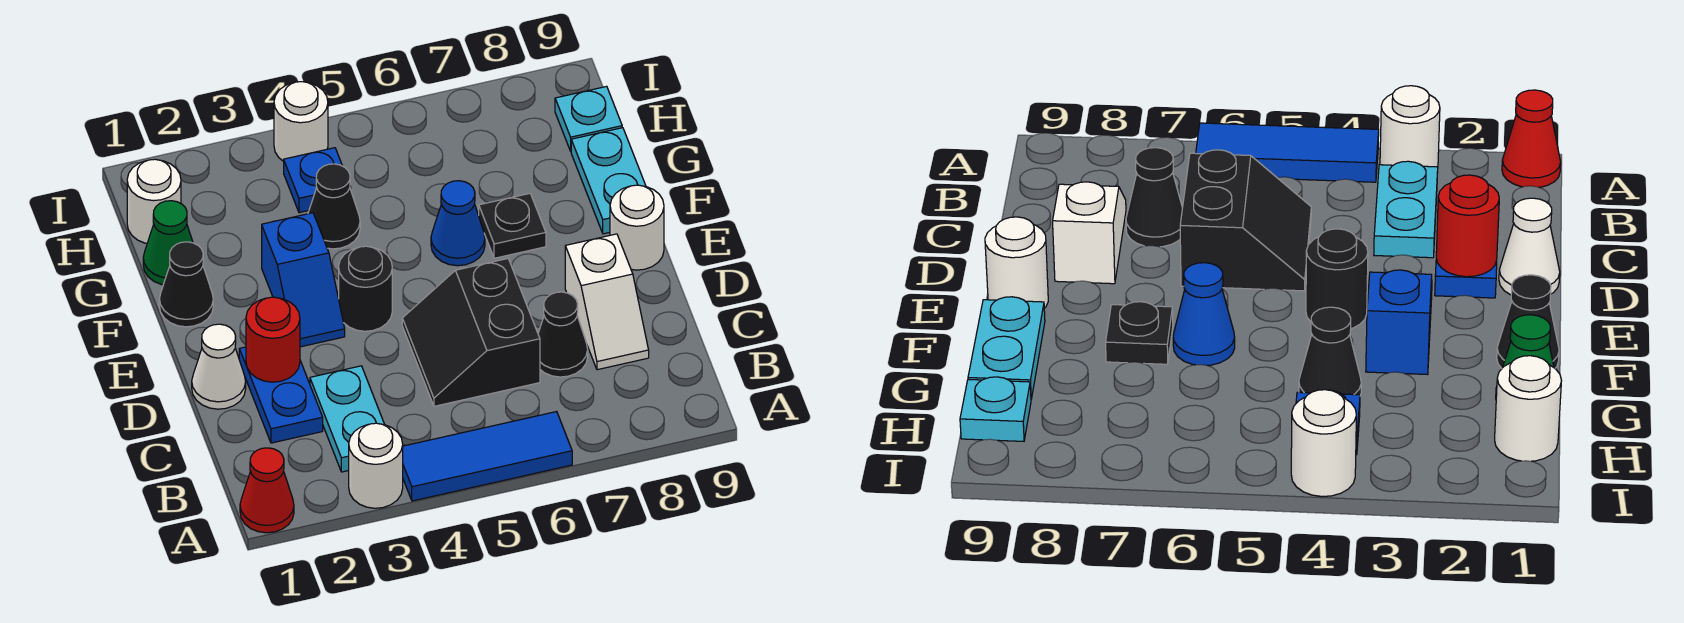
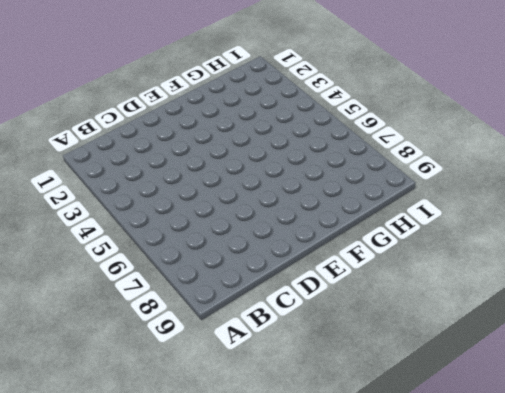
none -> red cone A1 level 1
none -> white round brick A3 level 1
none -> blue tile A4:A6 level 1

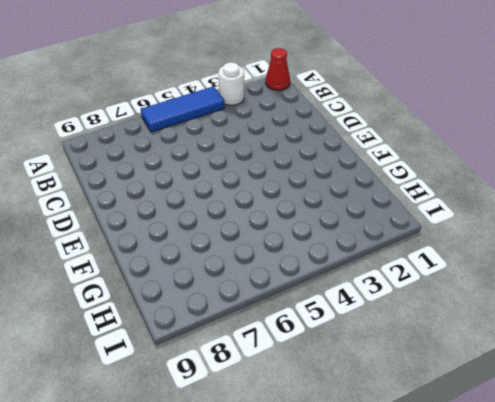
none -> cyan plate B3:C3 level 1
none -> blue plate C2:D2 level 1
none -> black slope C5:D6 level 1 top 6

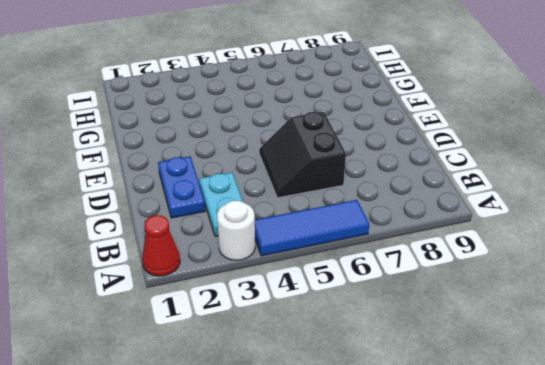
none -> black cone C7 level 1
none -> white slope C8:D8 level 1 top D
none -> white cone D1 level 1

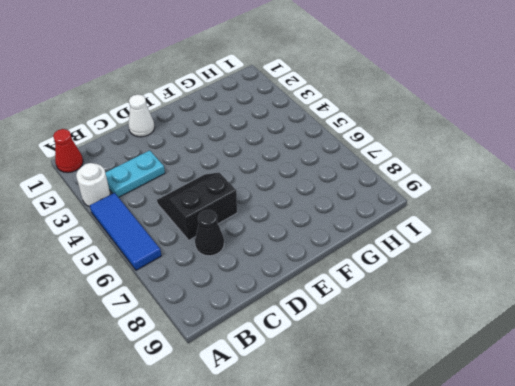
none -> blue plate C2:D2 level 1
none -> white slope C8:D8 level 1 top D
none -> blue slope E3:F3 level 1 top F

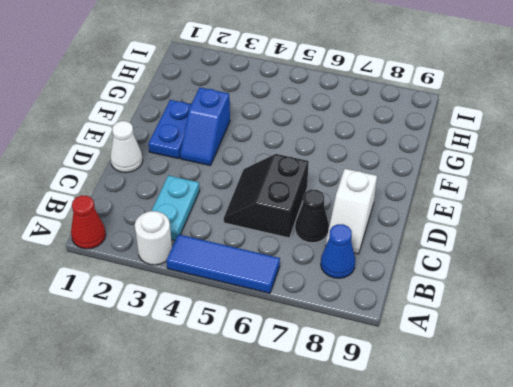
blue cone B8 level 1 -> blue cone F6 level 1
blue plate E2:F2 level 1 -> blue plate C2:D2 level 1
none -> black round brick E4 level 1
none -> white round brick E9 level 1
none -> black cone F1 level 1

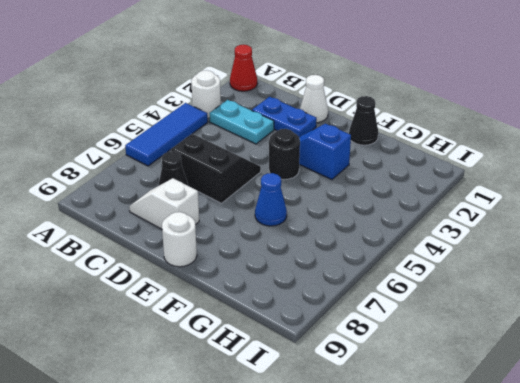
none -> black plate F7 level 1
none -> cyan plate F9:G9 level 1
none -> green cone G1 level 1

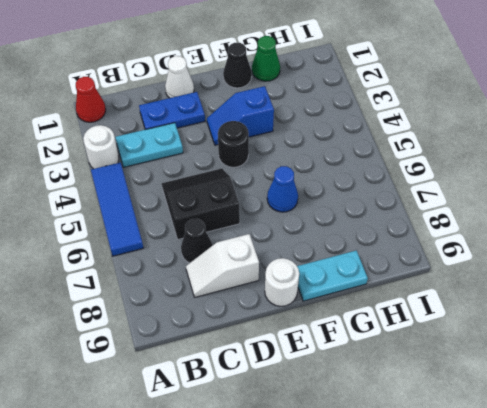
none -> black plate F7 level 1
none -> black cone G4 level 1
none -> white round brick H1 level 1

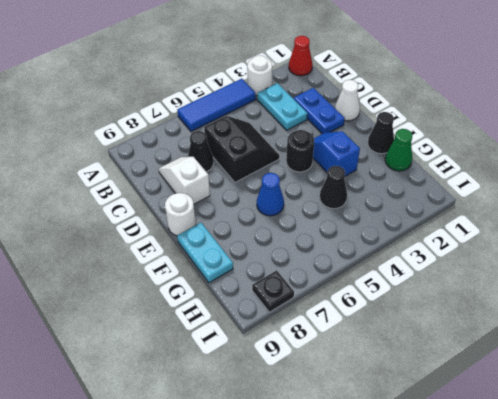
black plate I8 level 1 -> black plate F7 level 1
none -> white round brick H1 level 1
none -> blue plate H4 level 1
none -> cyan plate H9 level 1

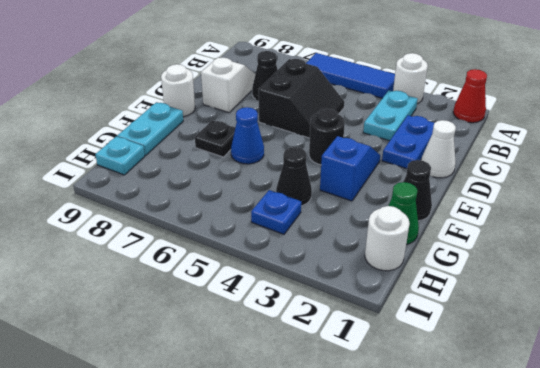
none -> white round brick I4 level 1
none -> red round brick D2 level 2

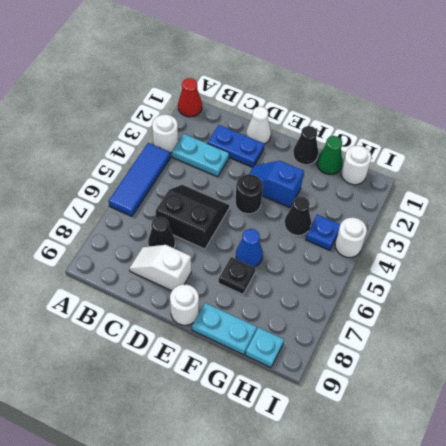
none -> red round brick D2 level 2

